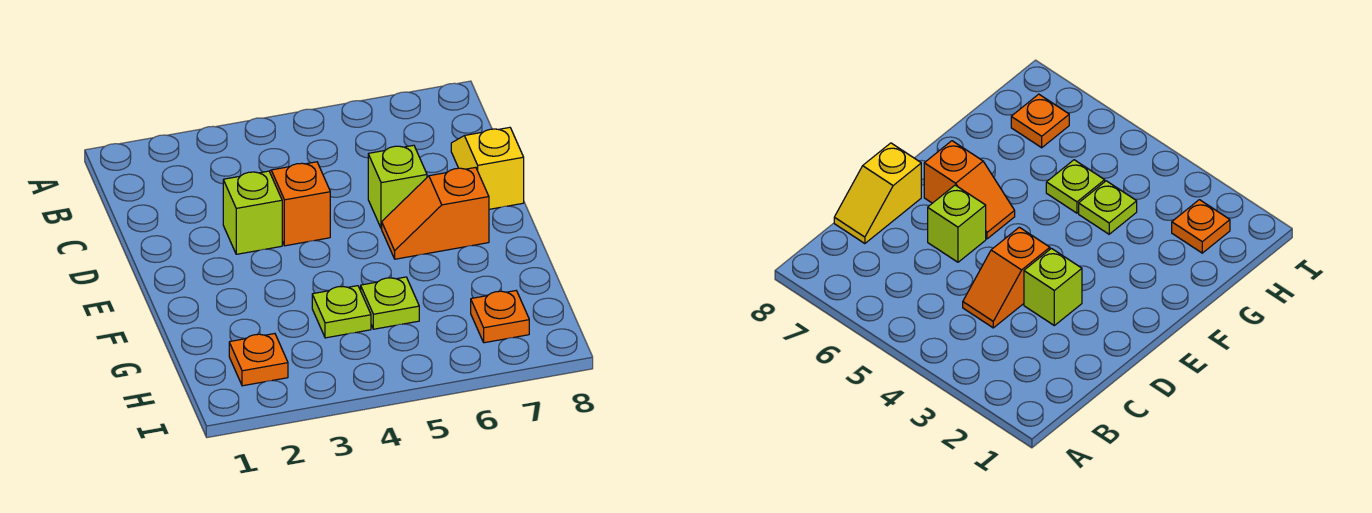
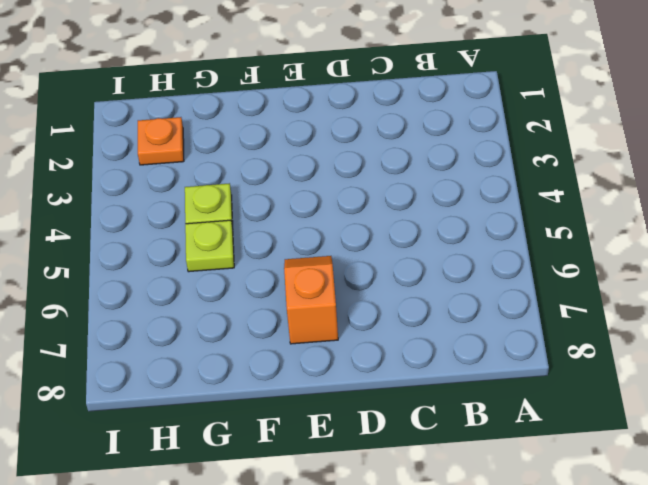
none -> orange slope C4:D4 level 1 top D
none -> yellow slope C8:D8 level 1 top D

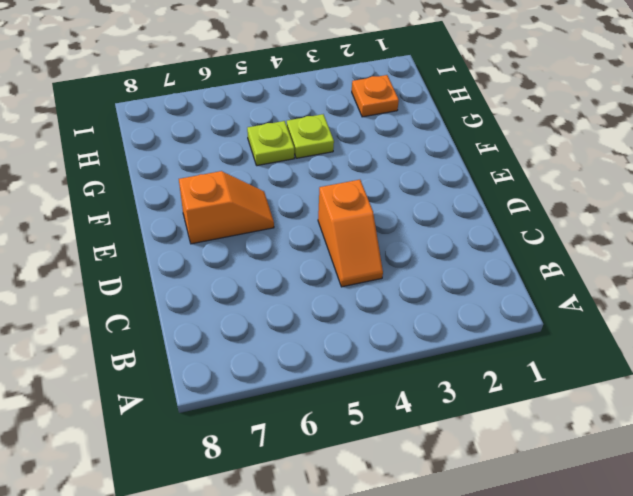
none -> yellow slope C8:D8 level 1 top D
none -> lime brick D3 level 1

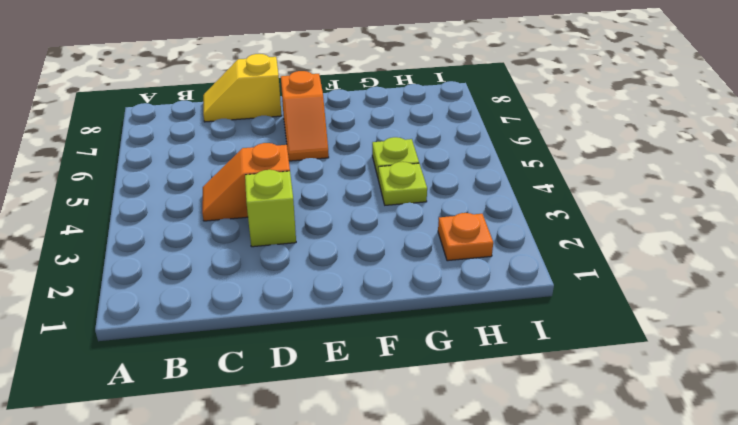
none -> lime brick D6 level 1
none -> orange plate H7 level 1

